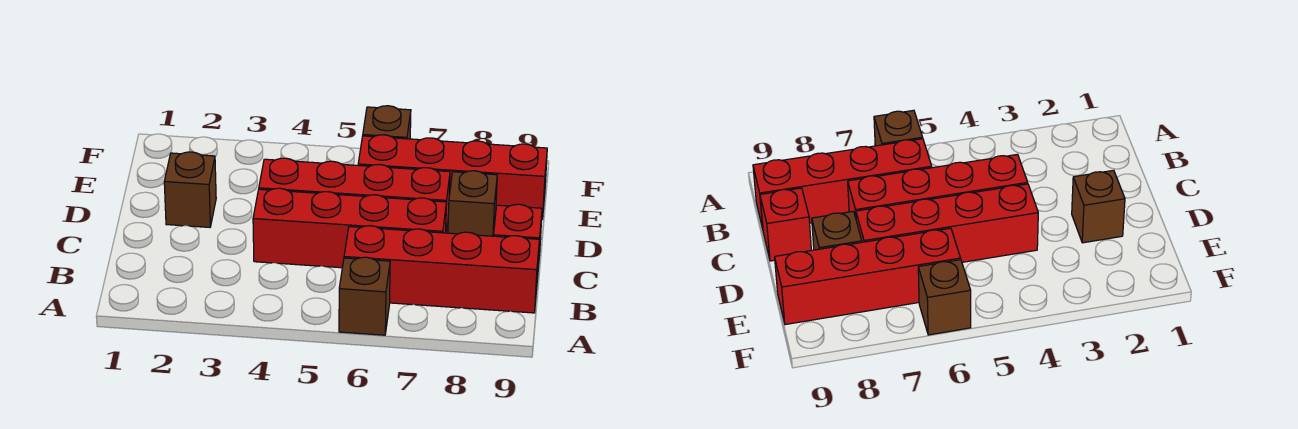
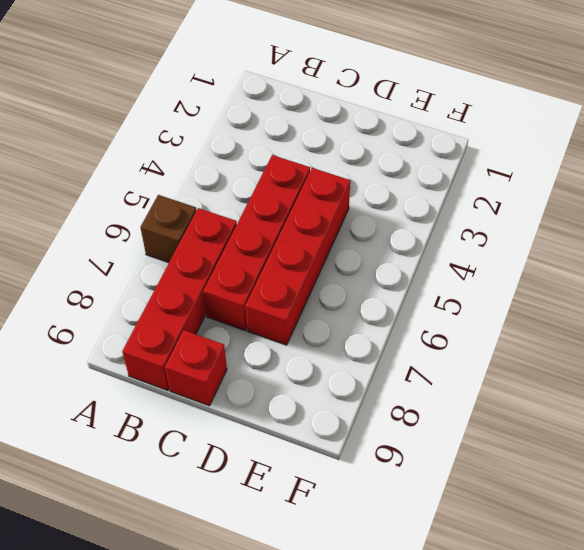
none -> brown brick D2 level 1
none -> brown brick D8 level 1

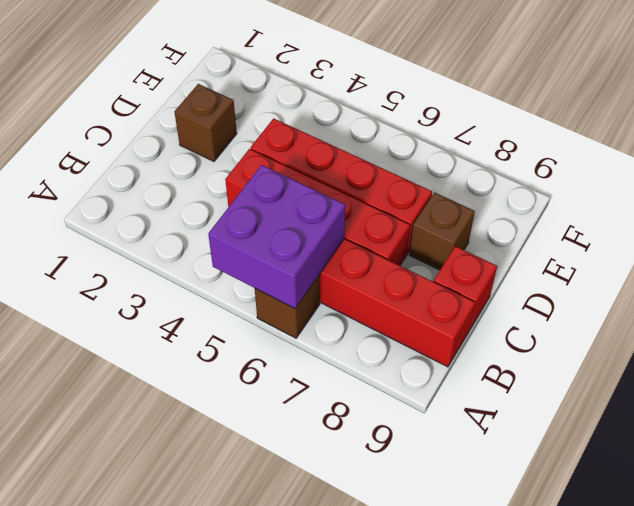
purple brick A5:B6 level 2 -> none
none -> red brick E6:E9 level 1
none -> brown brick F6 level 1

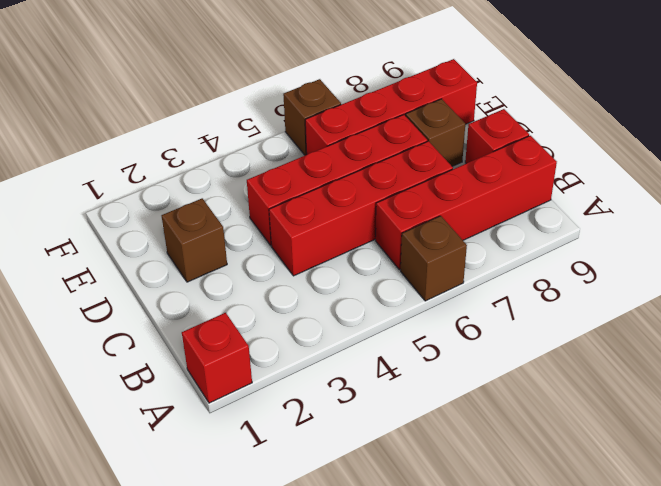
red brick A1 level 1 -> none

